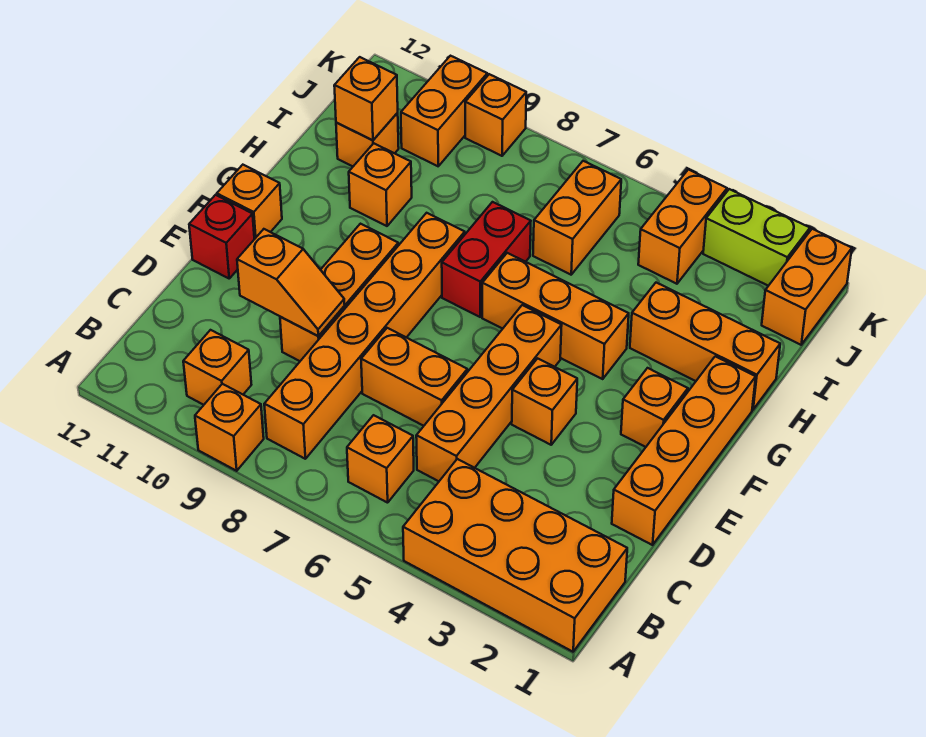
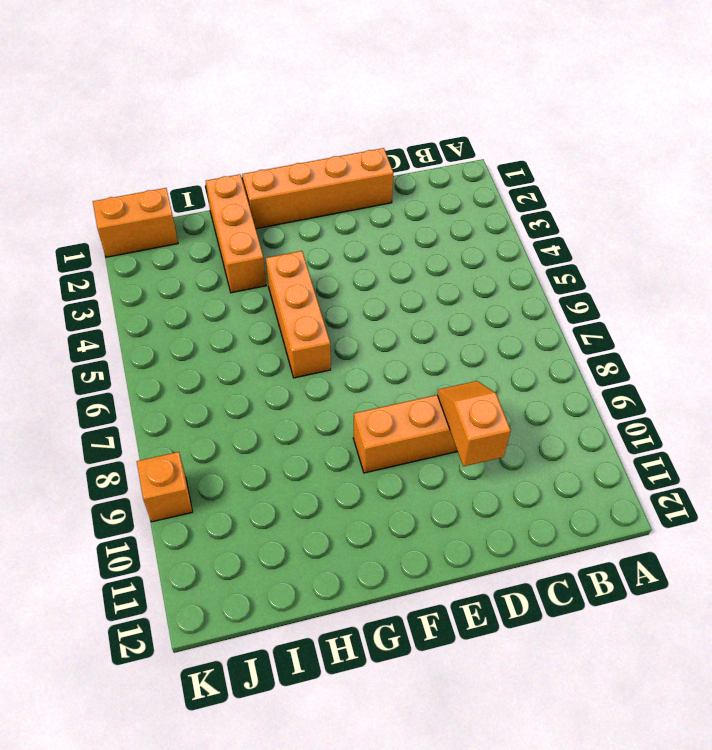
none -> orange brick A1:B4 level 1
none -> orange brick A9 level 1
none -> orange brick B6 level 1

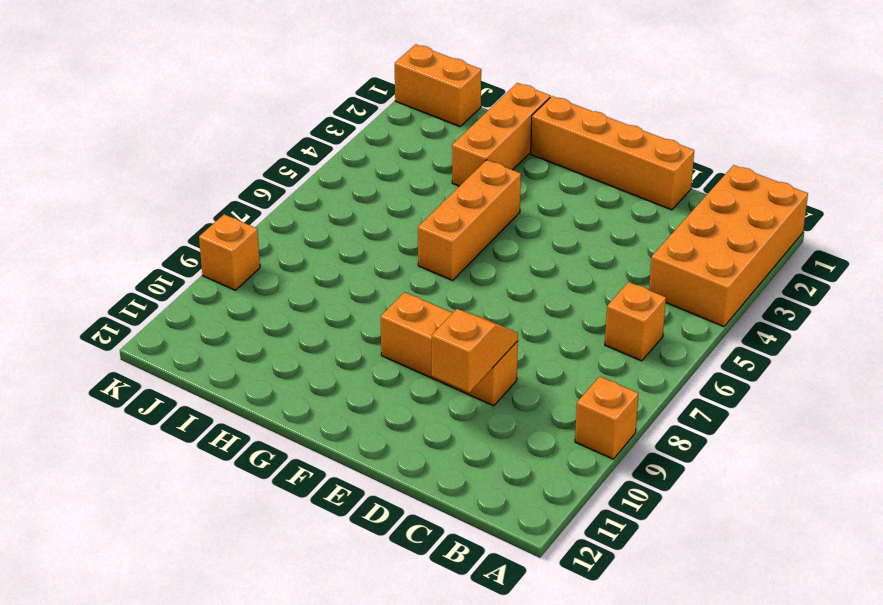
none -> orange brick B8:G8 level 1
none -> orange brick B10 level 1
none -> orange brick C5:F5 level 1

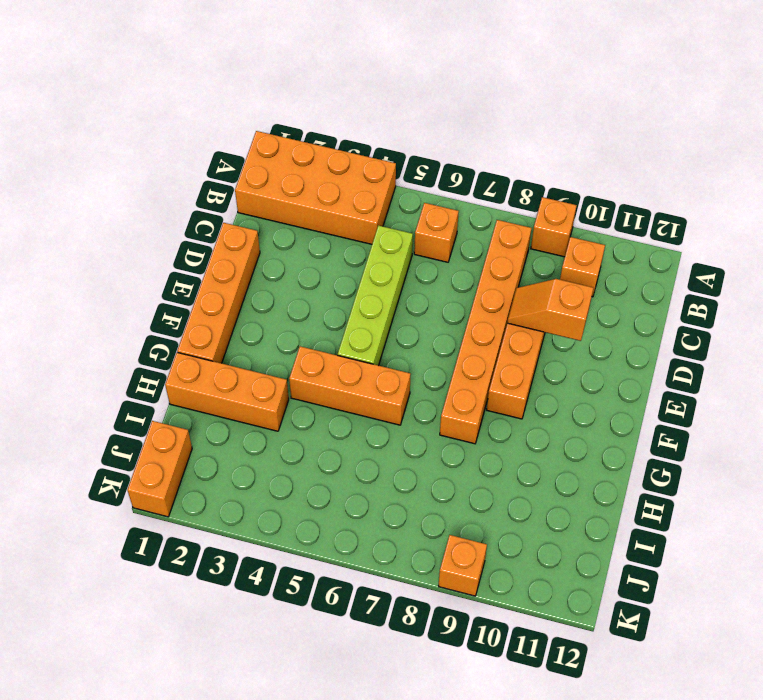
lime brick C5:F5 level 1 -> orange brick C5:F5 level 1
none -> orange brick D6:D7 level 1
none -> orange brick E4 level 1
none -> red brick E12 level 1

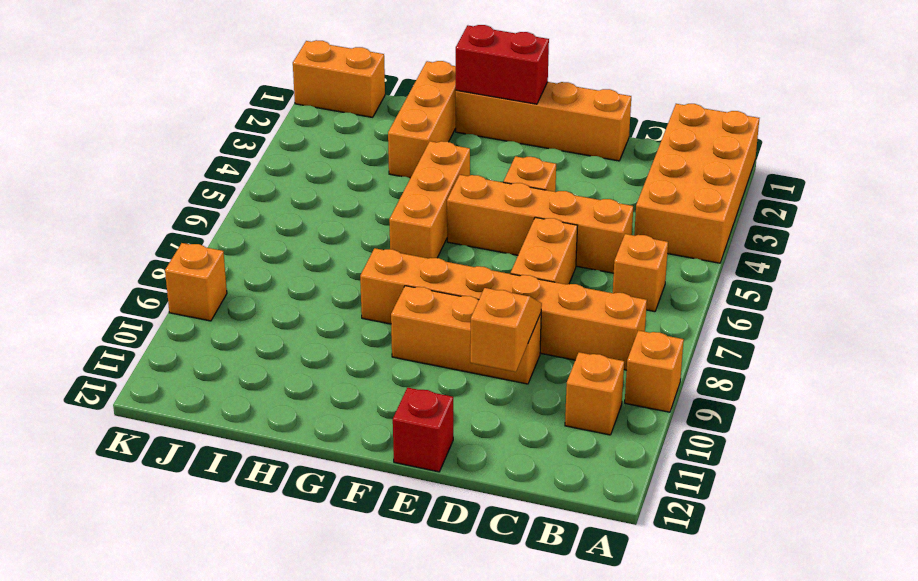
red brick F1:G1 level 2 -> red brick G7:H7 level 1
none -> orange brick F2 level 1
none -> orange brick F12 level 1
none -> orange brick H10 level 1

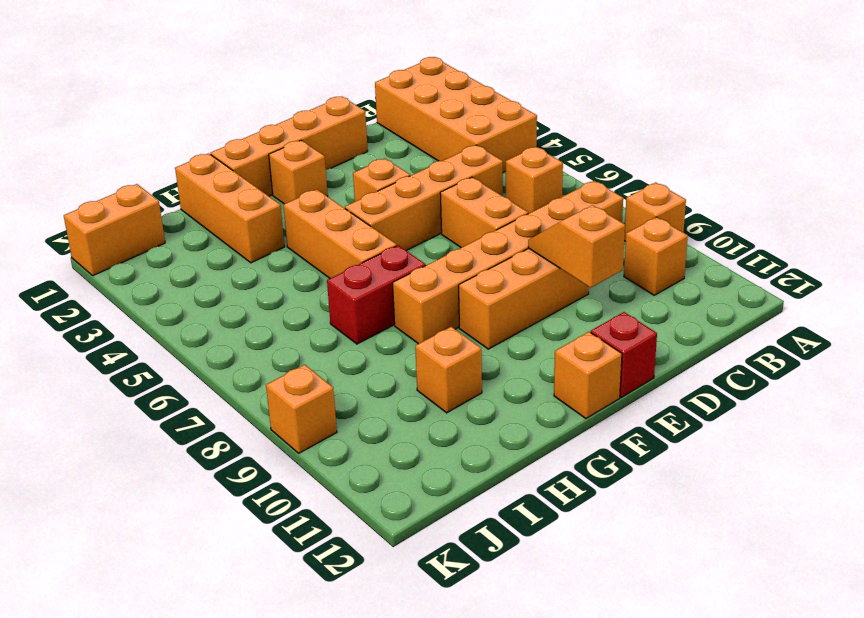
none -> orange brick I6:J6 level 1
none -> orange brick I11 level 1
none -> orange brick J4:K4 level 1

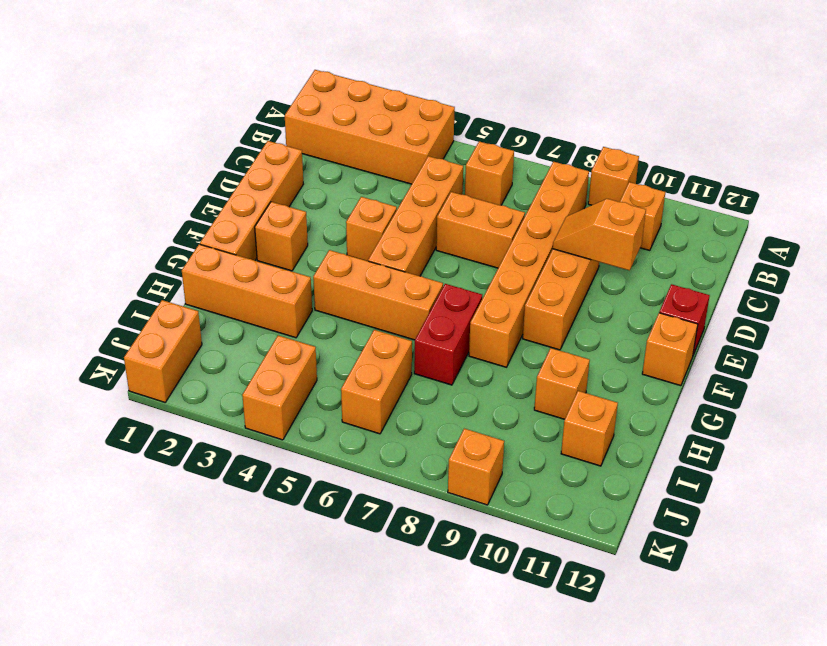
none -> orange brick J10:K10 level 1
none -> lime brick K2:K3 level 1
none -> orange brick I11 level 2

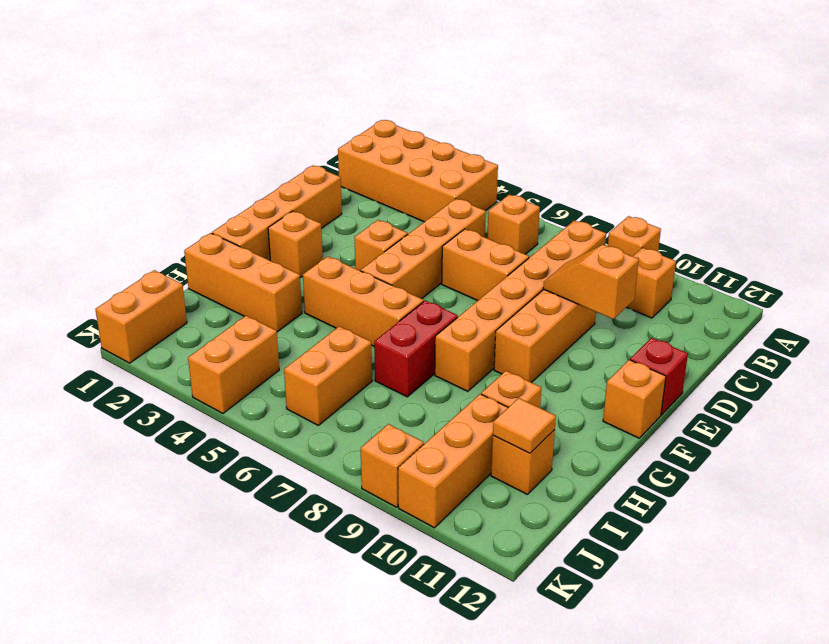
orange brick I10:K10 level 1 -> orange brick J10:K10 level 1
orange tile I11 level 2 -> orange brick I11 level 2
none -> lime brick K2:K3 level 1

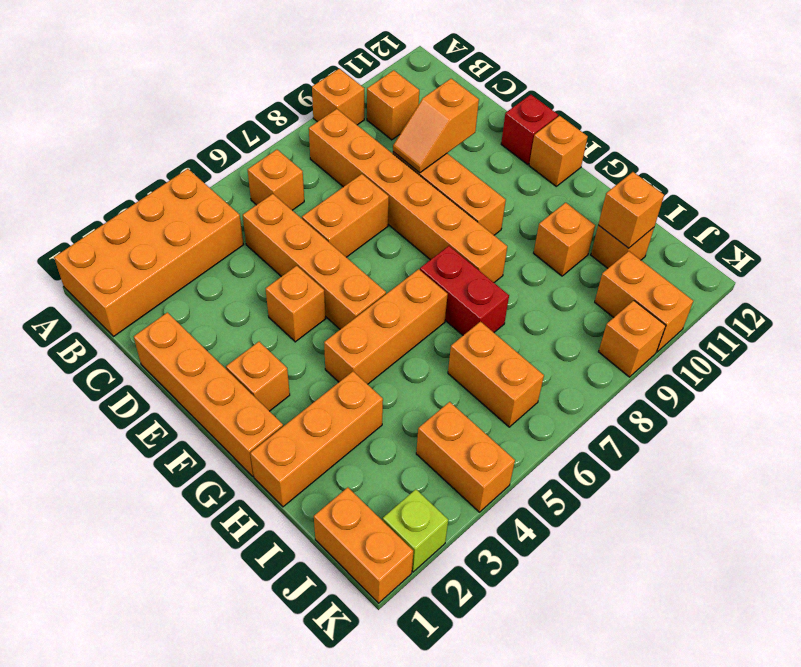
lime brick K2 level 1 -> lime brick K2:K3 level 1

